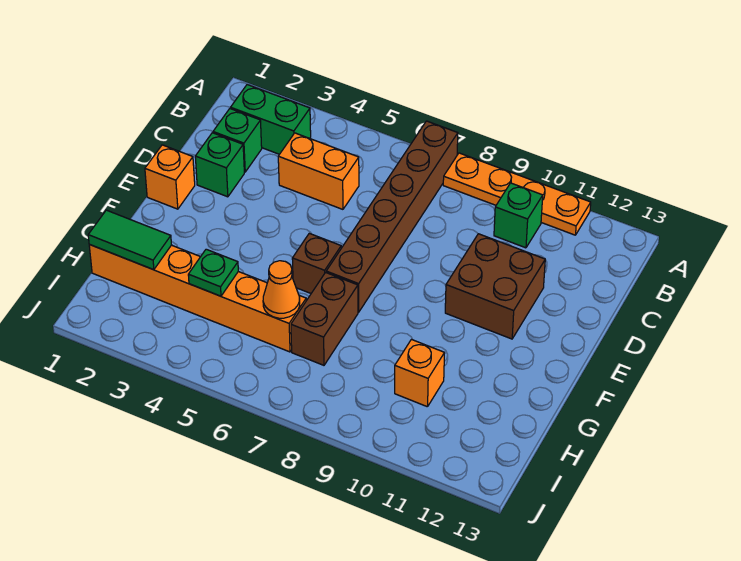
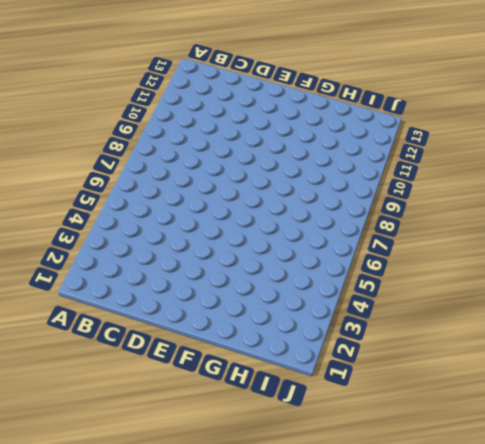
none -> brown brick A7:F7 level 1
none -> orange plate A8:A11 level 1
none -> green brick B2:B3 level 1

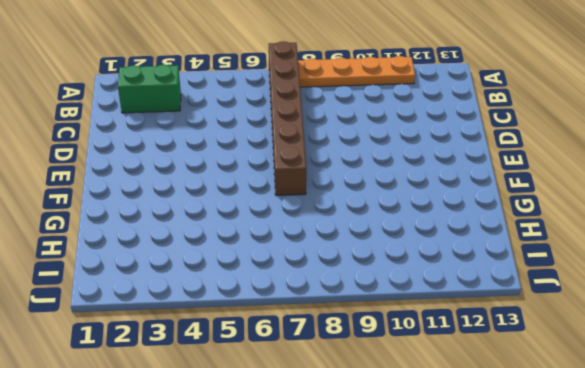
none -> green brick B10 level 1
none -> green brick C2 level 1
none -> orange brick C4:C5 level 1

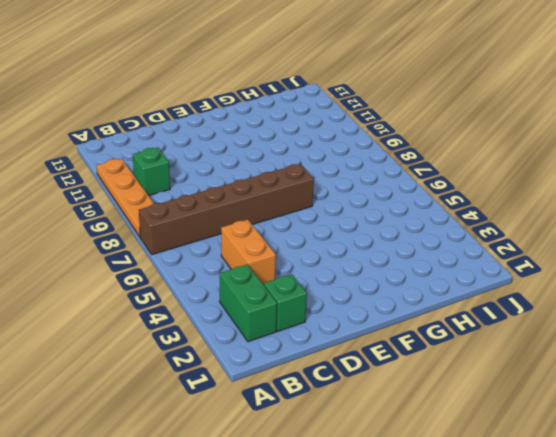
none -> green brick D2 level 1
none -> brown brick D10:E11 level 1
none -> orange brick E1 level 1

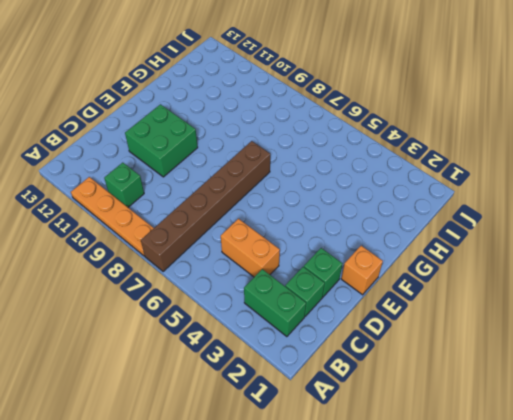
green brick D10:E11 level 1 -> brown brick D10:E11 level 1
none -> brown brick F6 level 1
none -> brown brick G7:H7 level 1
none -> orange brick H1:H6 level 1

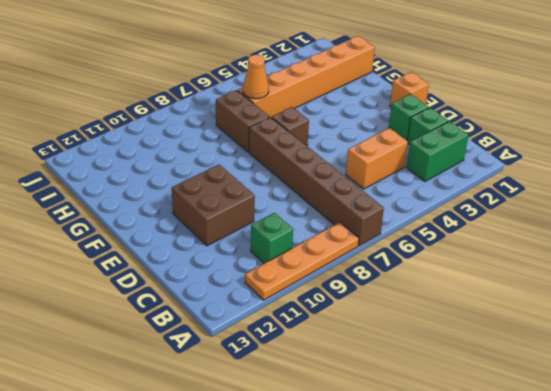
none -> orange brick H10 level 1
none -> green tile H1:H2 level 2
none -> green plate H4 level 2

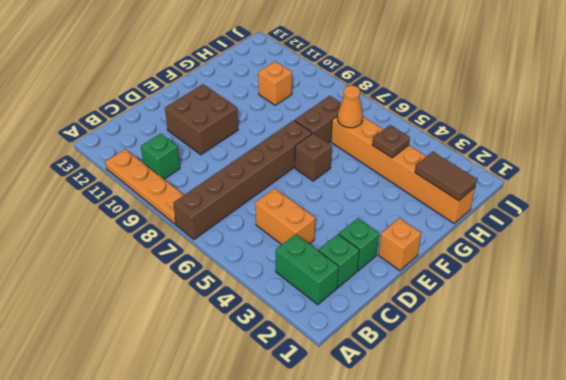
brown tile H1:H2 level 2 -> green tile H1:H2 level 2
brown plate H4 level 2 -> green plate H4 level 2

